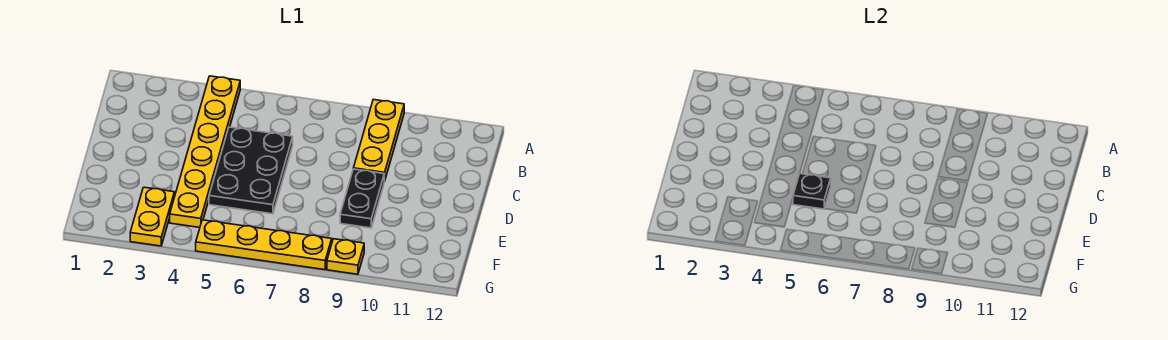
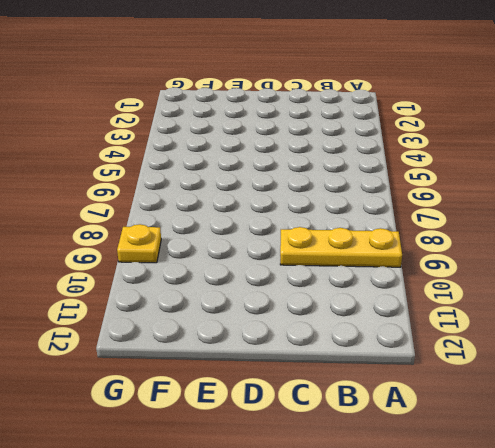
none -> yellow plate A4:F4 level 1
none -> black plate C5:E6 level 1

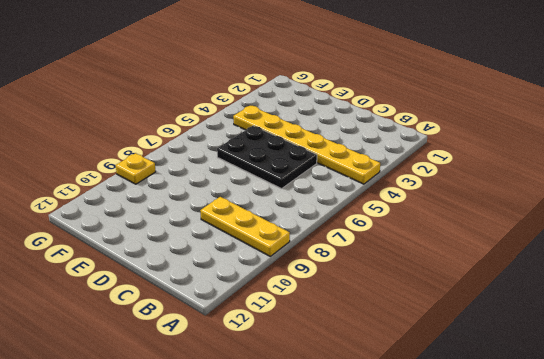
none -> black plate D9:E9 level 1
none -> yellow plate F3:G3 level 1

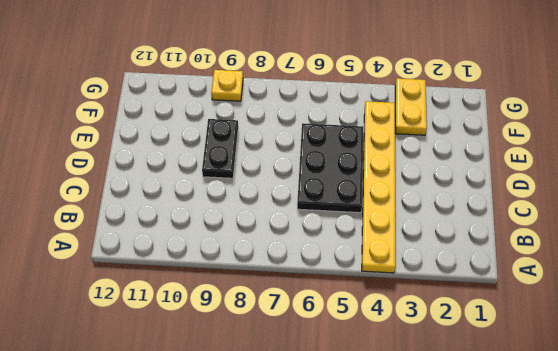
none -> yellow plate A9:C9 level 1
none -> yellow plate G5:G8 level 1

